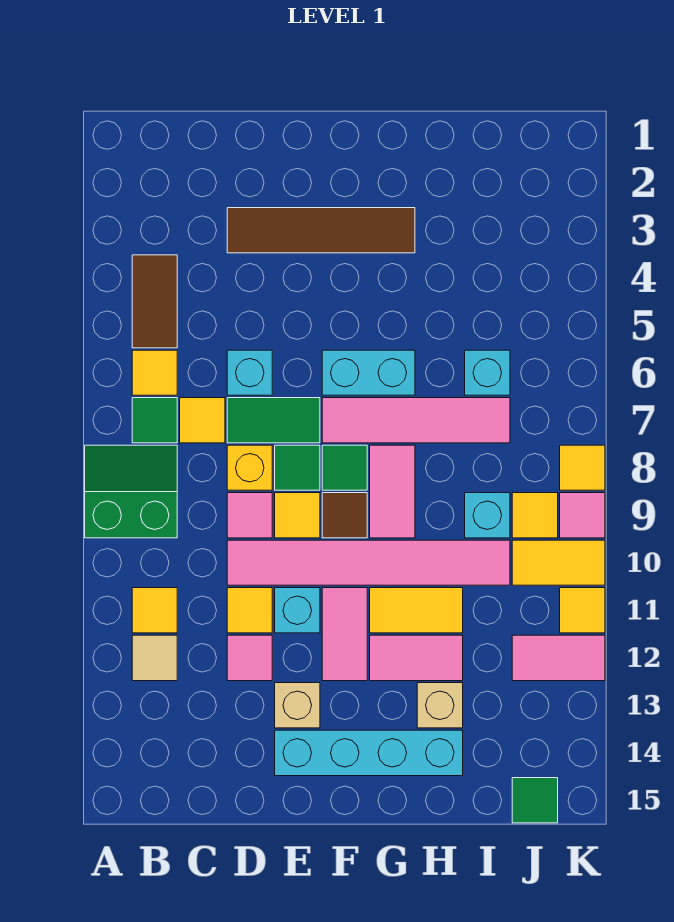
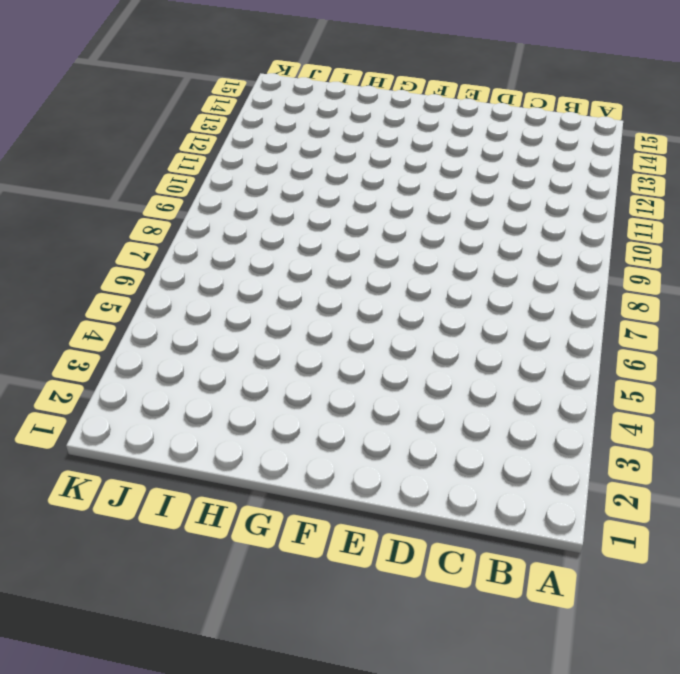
none -> green slope A8:B9 level 1 top 9
none -> brown tile B4:B5 level 1
none -> yellow tile B6 level 1
none -> green tile B7 level 1

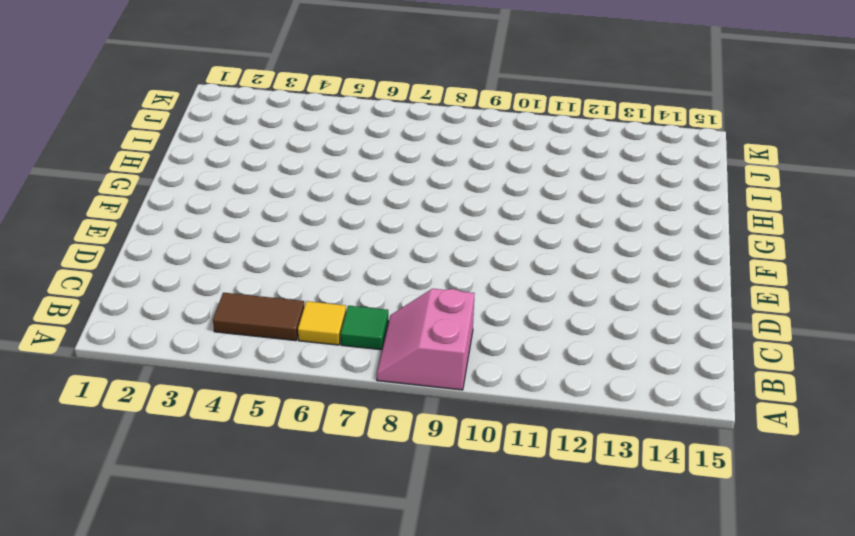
pink slope A8:B9 level 1 top 9 -> green slope A8:B9 level 1 top 9
none -> yellow tile B11 level 1
none -> tan tile B12 level 1
none -> yellow tile C7 level 1
none -> brown tile D3:G3 level 1

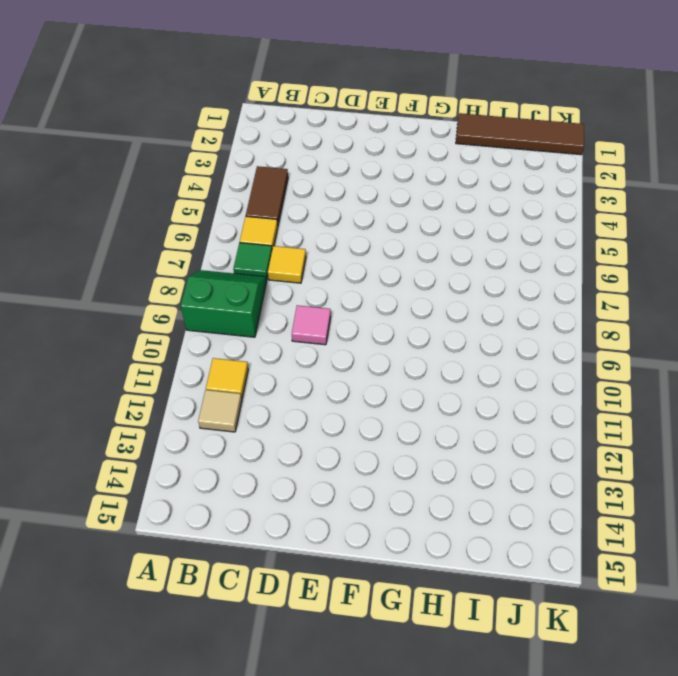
brown tile H1:K1 level 1 -> brown tile D3:G3 level 1
none -> cyan brick D6 level 1
none -> green tile D7:E7 level 1
none -> yellow brick D8 level 1
none -> pink tile D10:I10 level 1

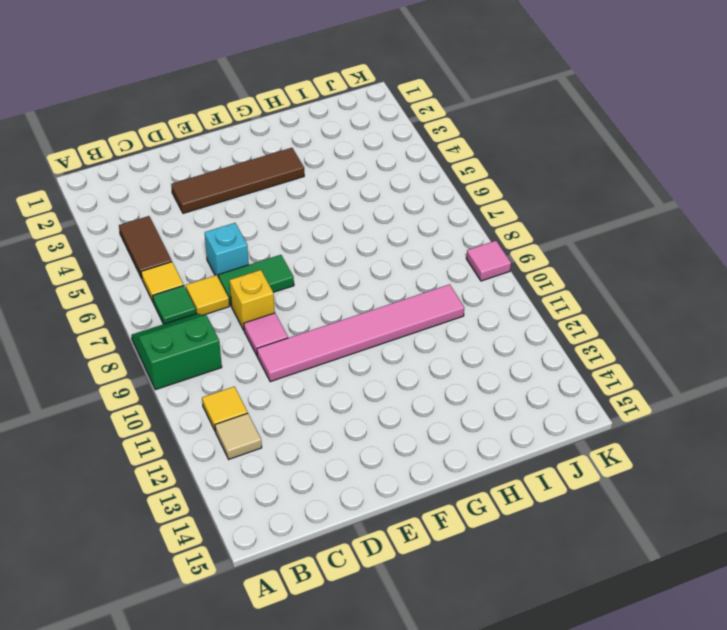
none -> yellow tile D11 level 1
none -> pink tile D12 level 1
none -> green tile E8 level 1
none -> yellow tile E9 level 1

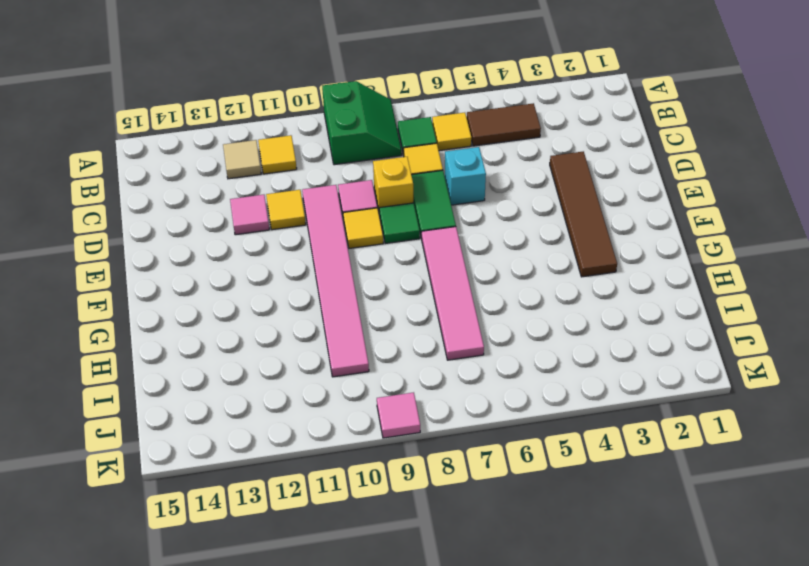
none -> cyan brick E11 level 1
none -> tan brick E13 level 1
none -> cyan brick E14:H14 level 1
none -> cyan brick F6:G6 level 1

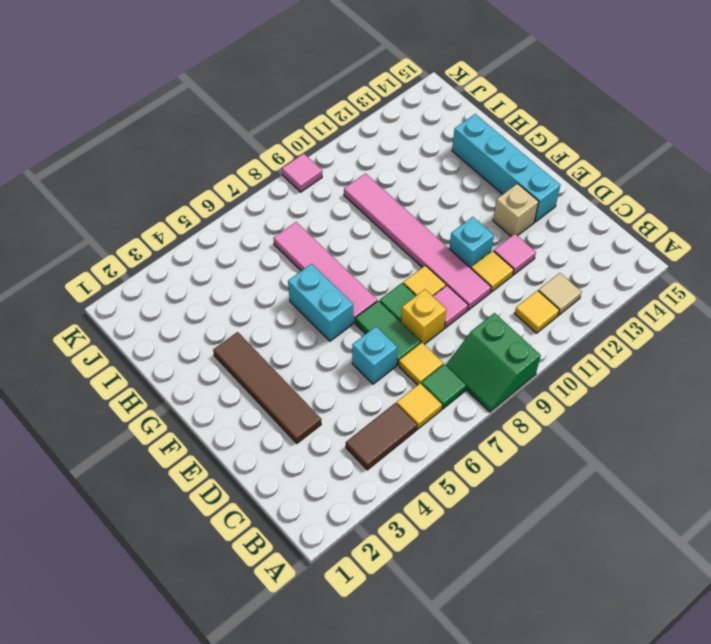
none -> green tile F8 level 1
none -> brown tile F9 level 1
none -> pink tile F11:F12 level 1
none -> pink tile G8:G9 level 1

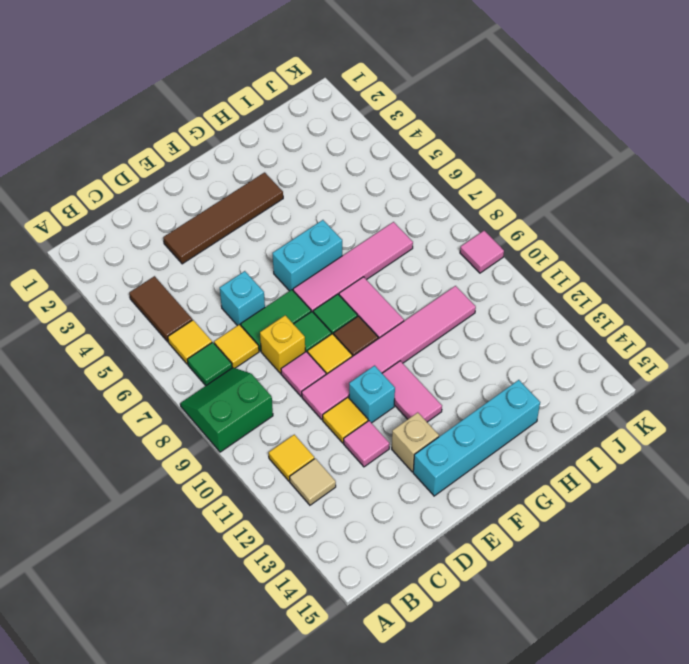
none -> yellow tile G11:H11 level 1
none -> pink tile G12:H12 level 1
none -> tan brick H13 level 1
none -> cyan brick I6 level 1

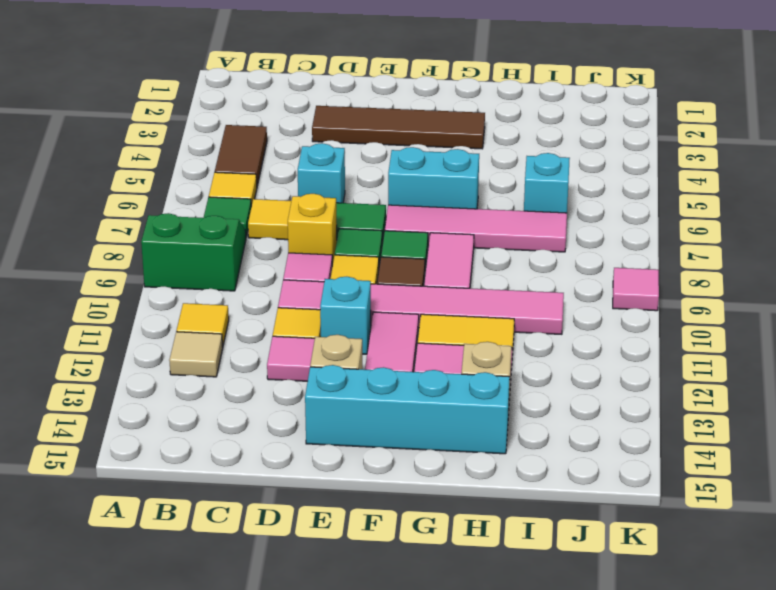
none -> cyan brick I9 level 1
none -> yellow tile J9 level 1
none -> yellow tile J10:K10 level 1
none -> pink tile J12:K12 level 1

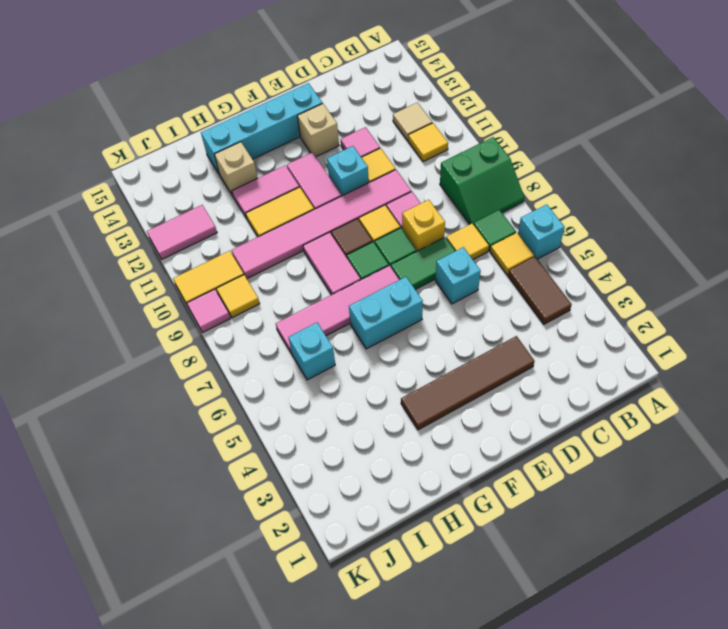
cyan brick A6 level 1 -> cyan brick I9 level 1
none -> green tile J15 level 1
none -> yellow tile K8 level 1
none -> yellow tile K11 level 1

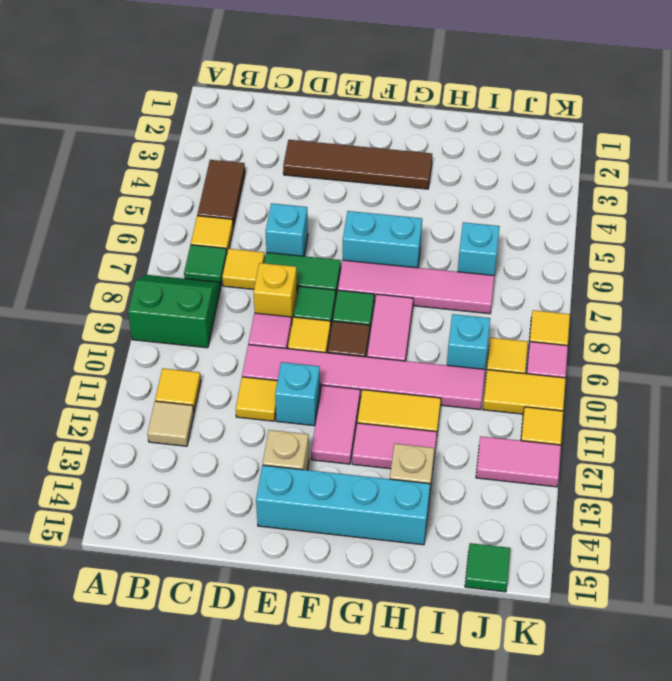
none -> pink tile D12 level 1

